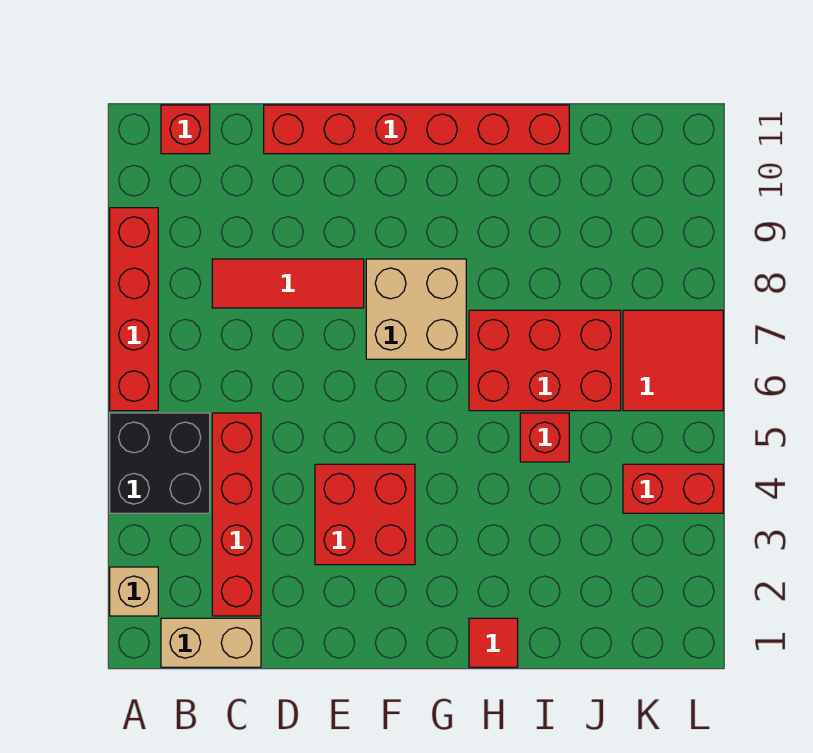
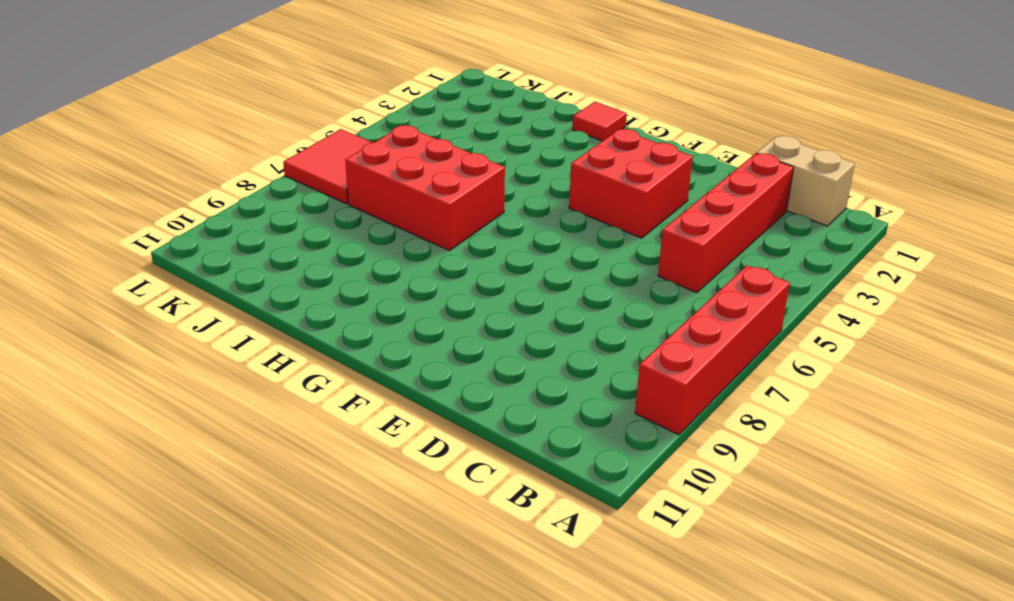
none -> tan brick A2 level 1
none -> black brick A4:B5 level 1
none -> red brick B11 level 1

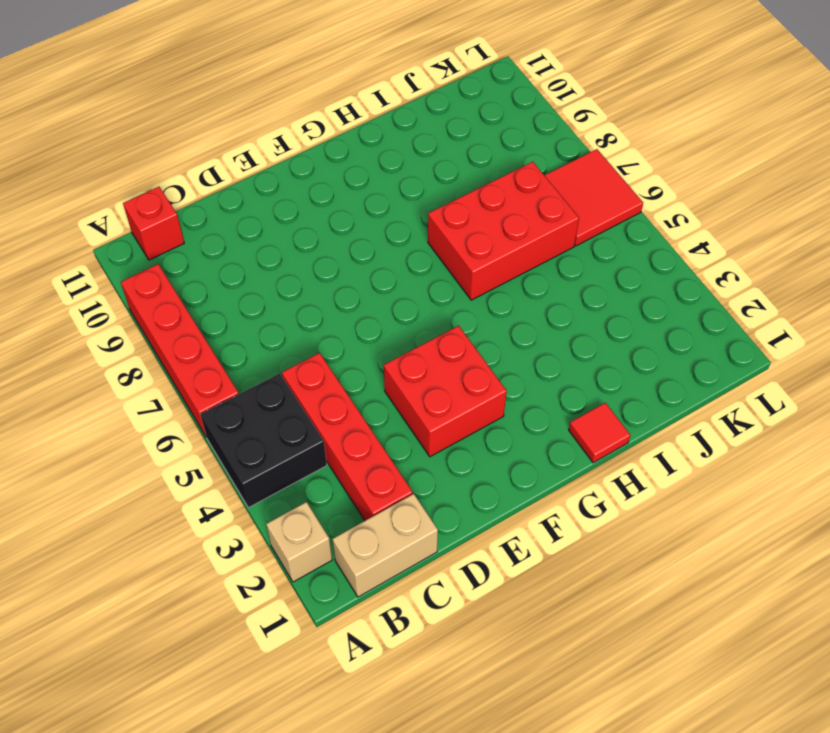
none -> red tile C8:E8 level 1
none -> red brick D11:I11 level 1
none -> tan brick F7:G8 level 1

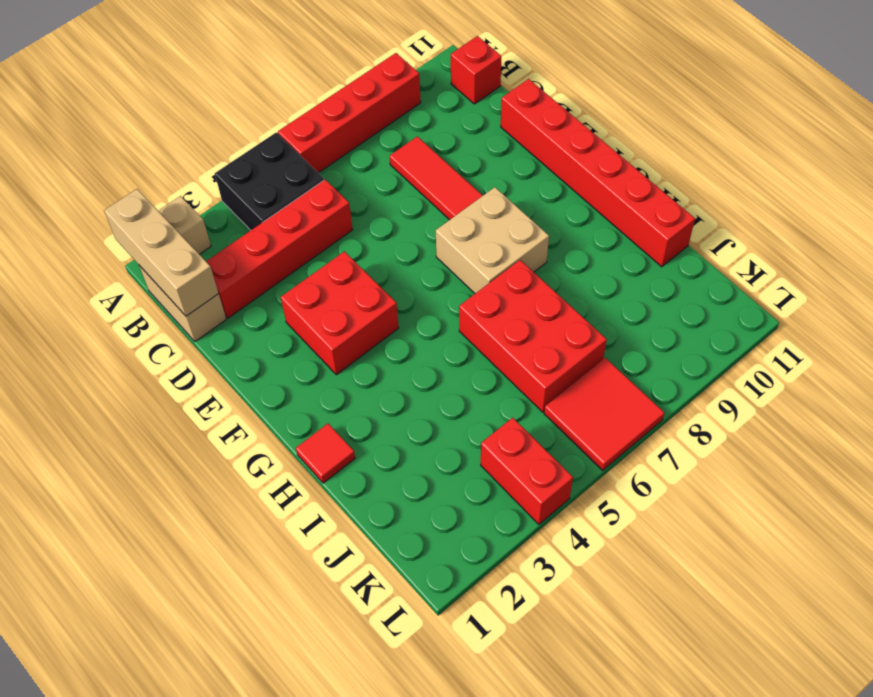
tan brick A1:C1 level 2 -> none
none -> red brick I5 level 1

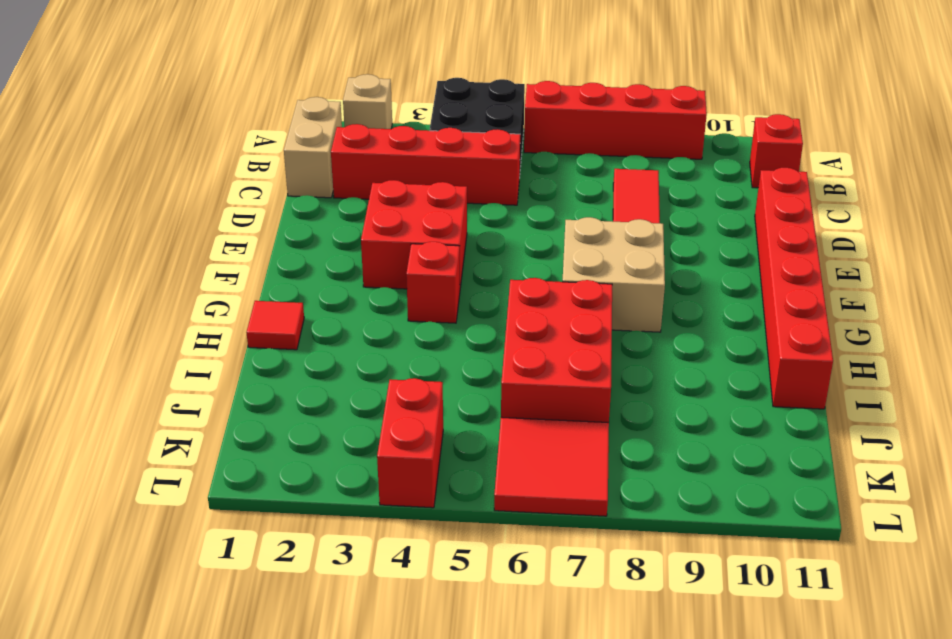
red brick G4 level 1 -> red brick I5 level 1

